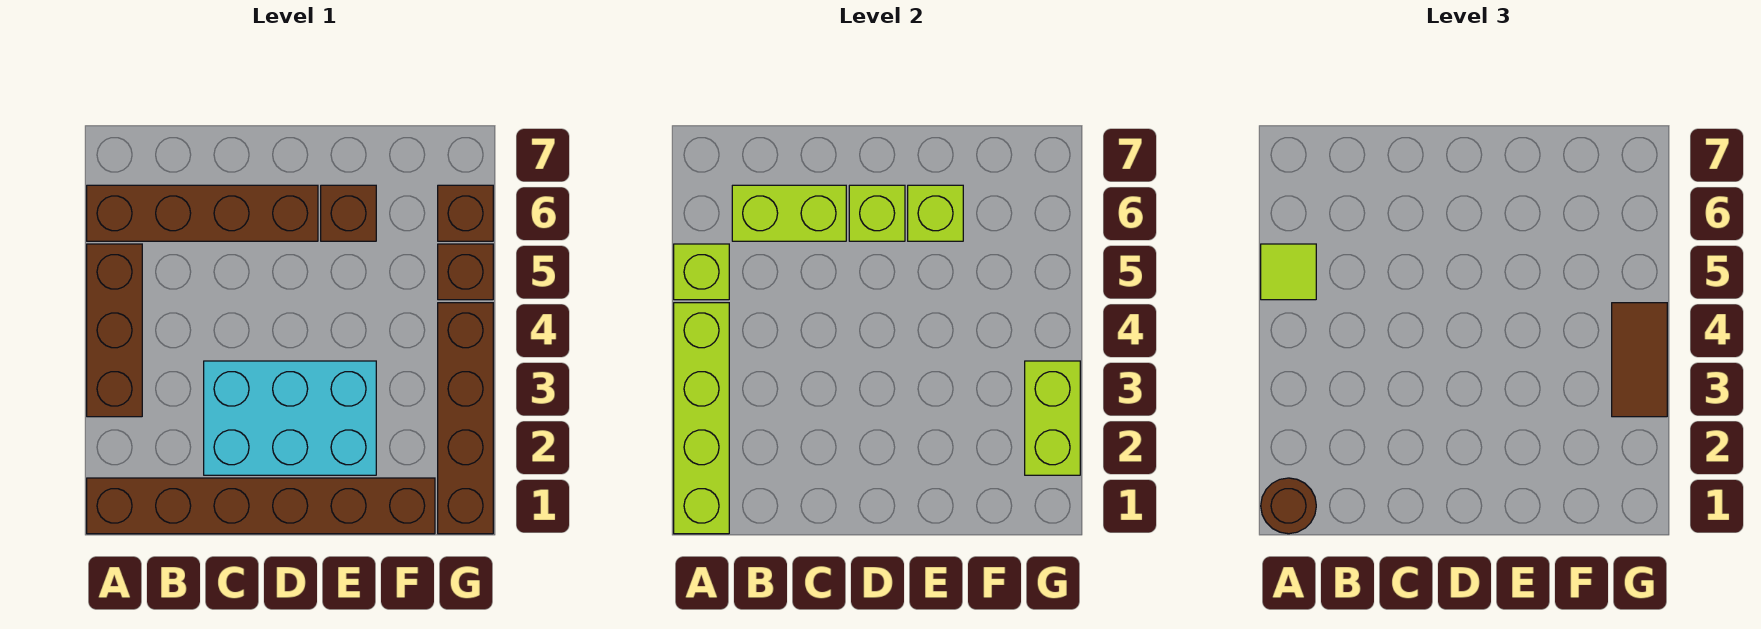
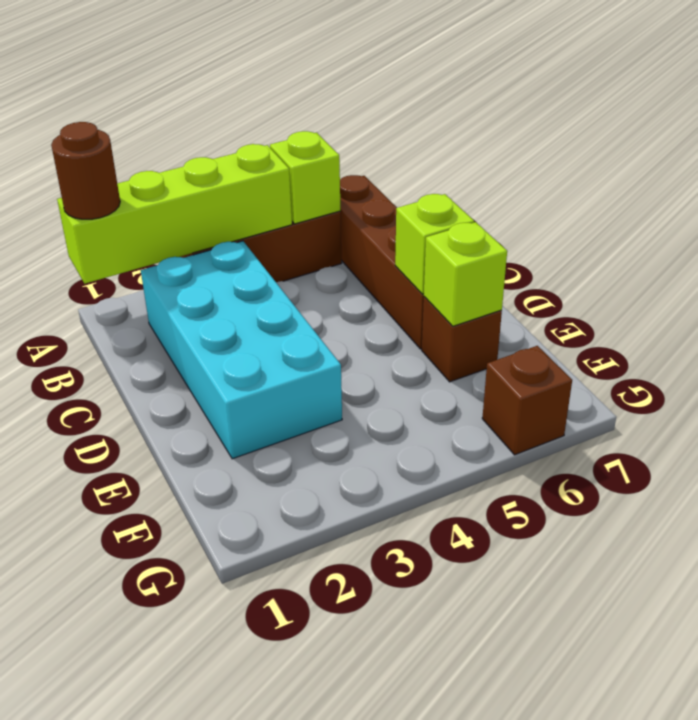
cyan brick B2:E3 level 1 -> cyan brick C2:E3 level 1
none -> brown brick A1:F1 level 1
none -> brown brick G1:G4 level 1
none -> brown brick G5 level 1

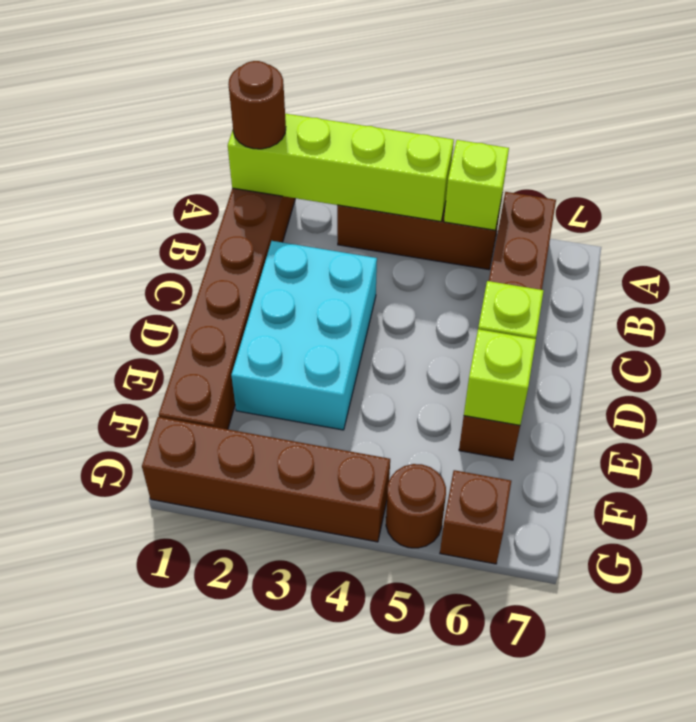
brown round brick G5 level 1 -> brown brick G5 level 1
none -> lime brick B6:C6 level 2
none -> lime brick G2:G3 level 2
none -> lime tile A5 level 3

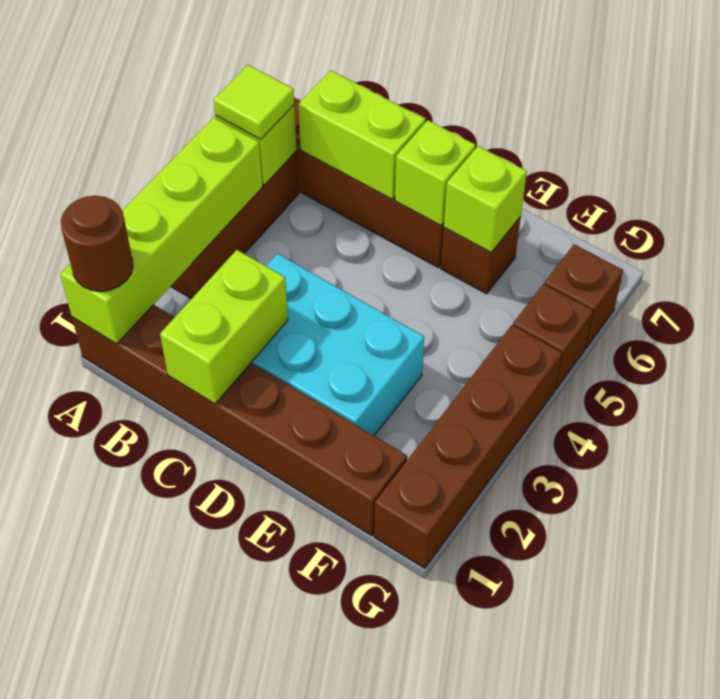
lime brick C1:C2 level 2 -> lime brick G2:G3 level 2
none -> brown tile G3:G4 level 3

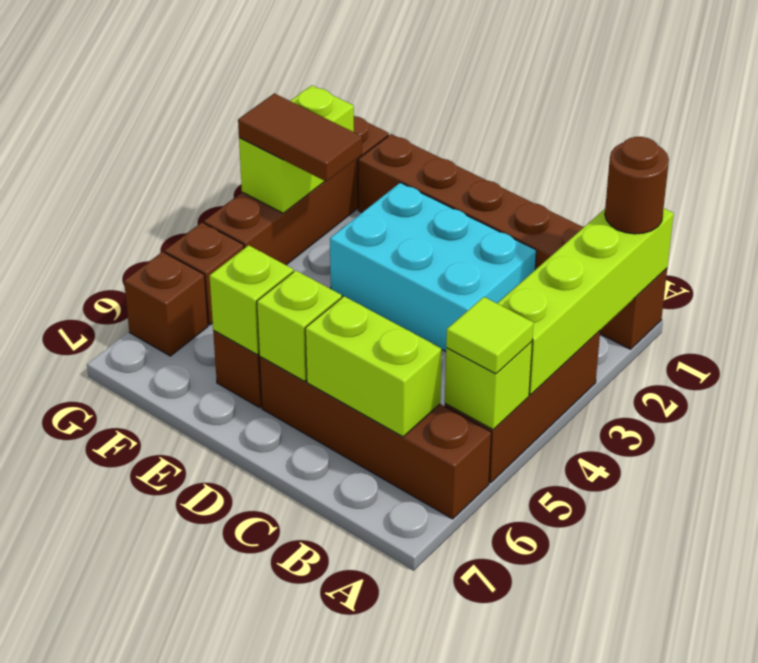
brown tile F3:G3 level 3 -> brown tile G3:G4 level 3

